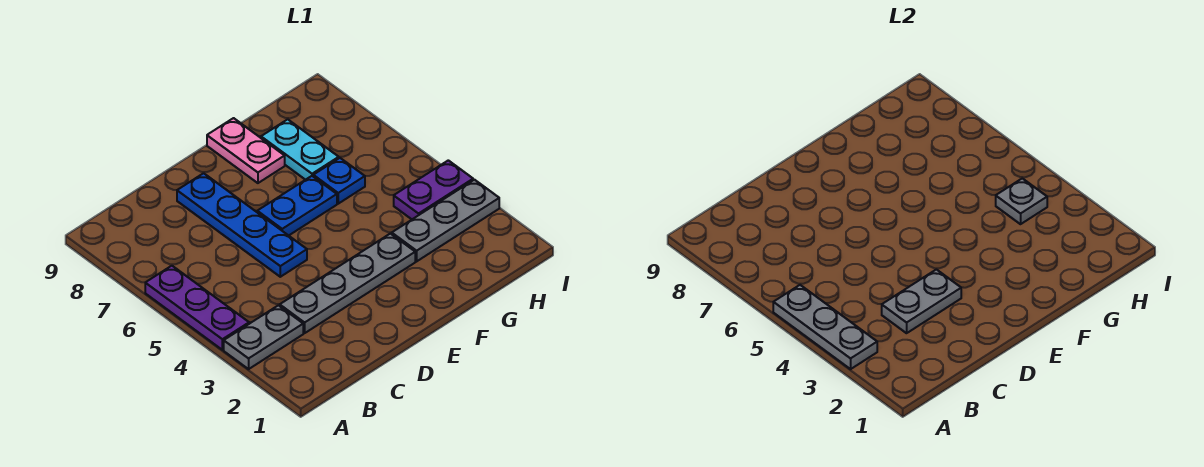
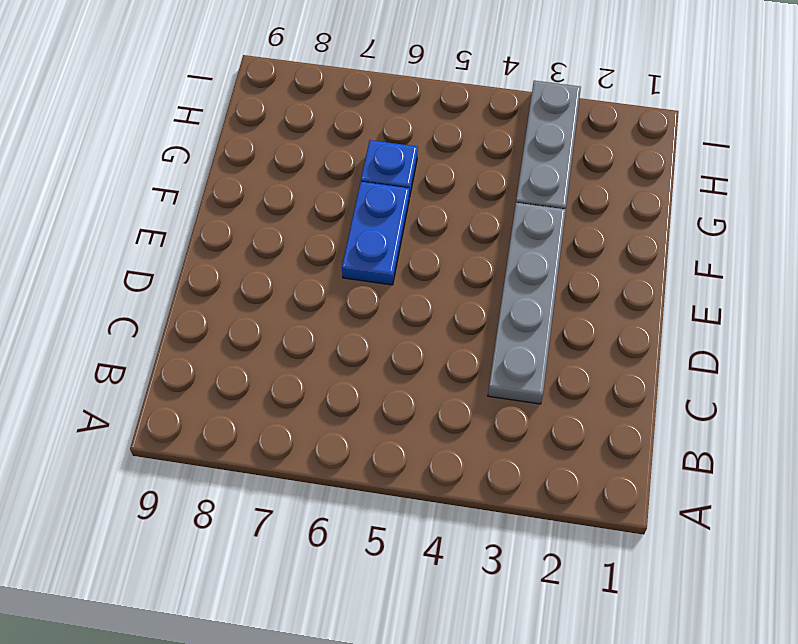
none -> grey plate A3:B3 level 1
none -> purple plate A4:A6 level 1
none -> blue plate D5:D8 level 1

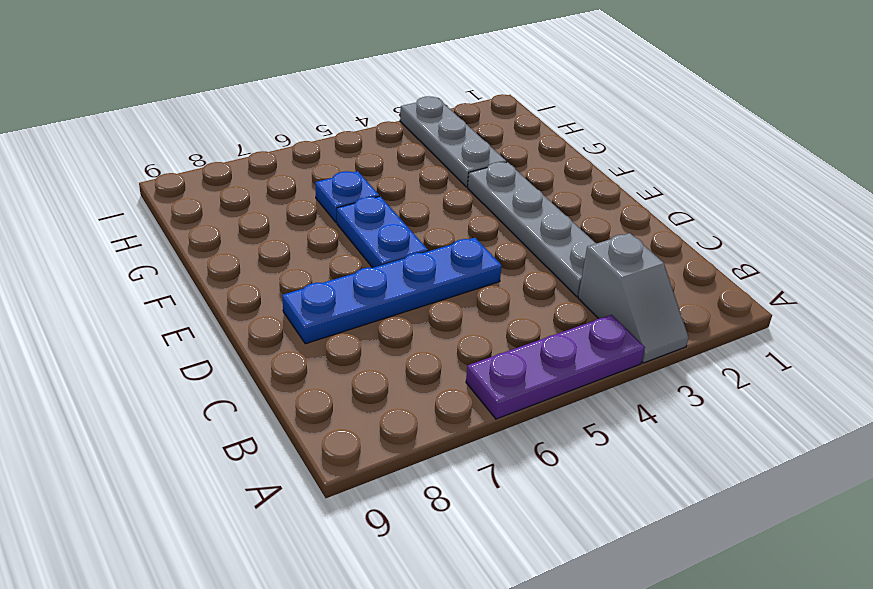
grey slope A3:B3 level 1 top B -> grey plate A3:B3 level 1
none -> pink plate F8:F9 level 1
none -> cyan plate G7:G8 level 1
none -> purple plate H4:I4 level 1

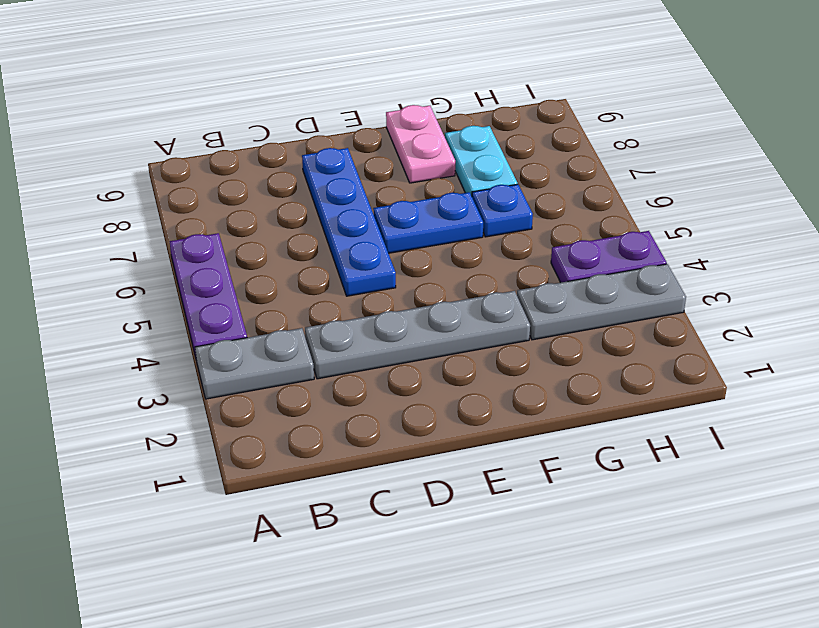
none -> grey plate A3:A5 level 2
none -> grey plate C3:D3 level 2
none -> grey plate H4 level 2

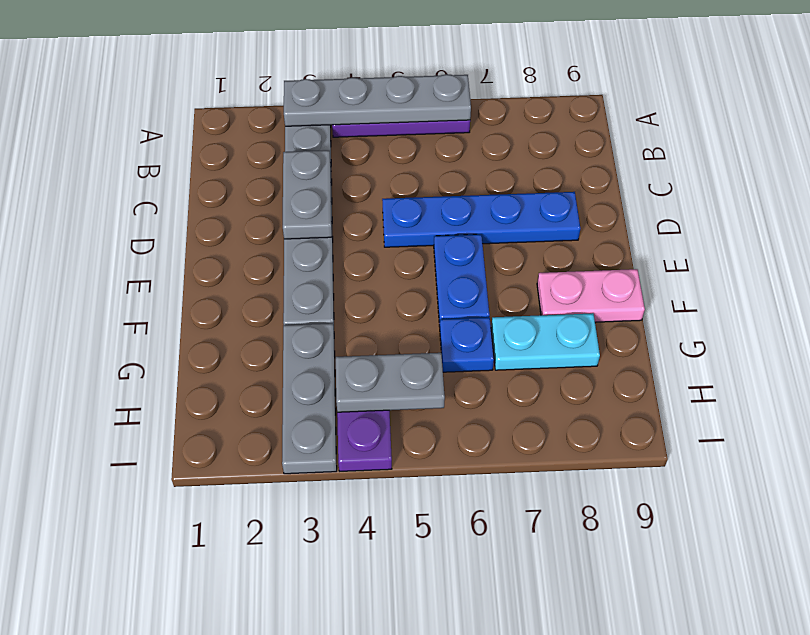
grey plate A3:A6 level 2 -> grey plate A3:A5 level 2
grey plate H4:H5 level 2 -> grey plate H4 level 2

